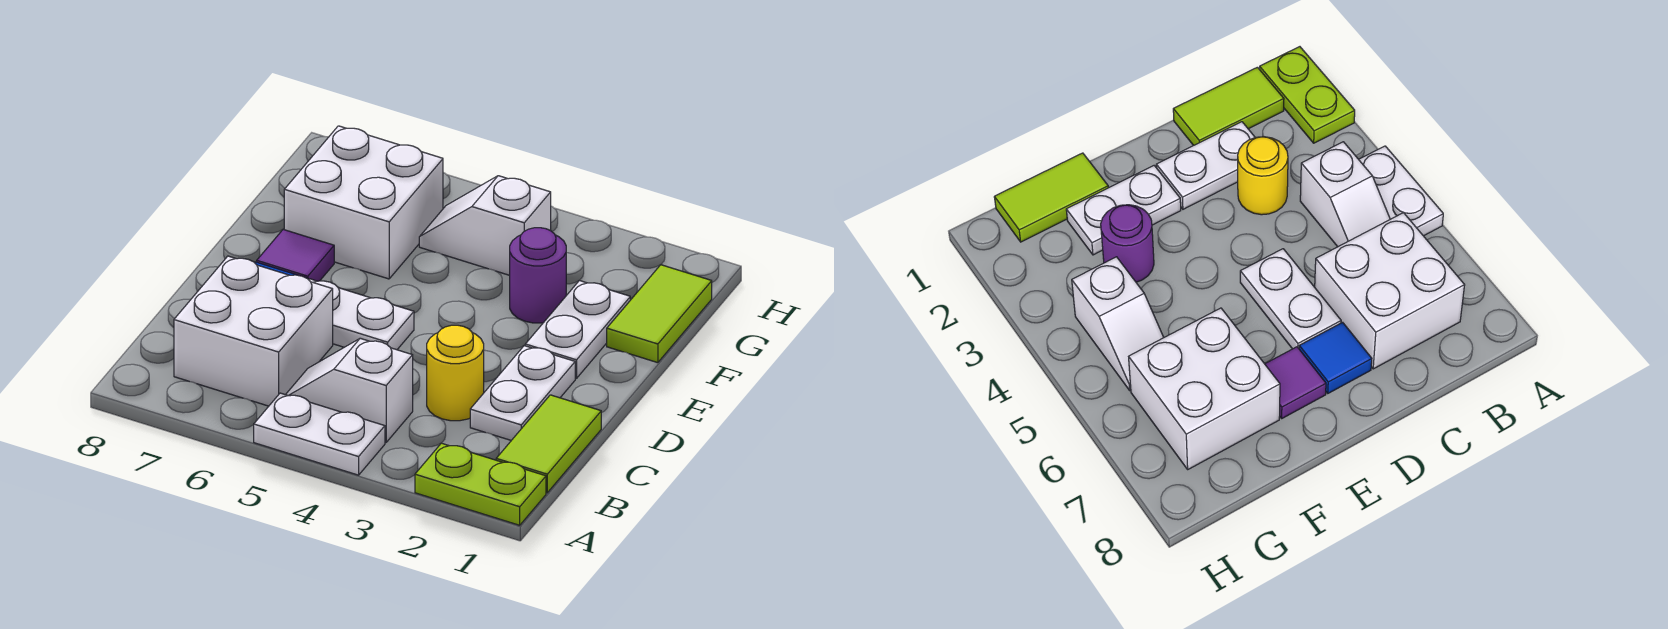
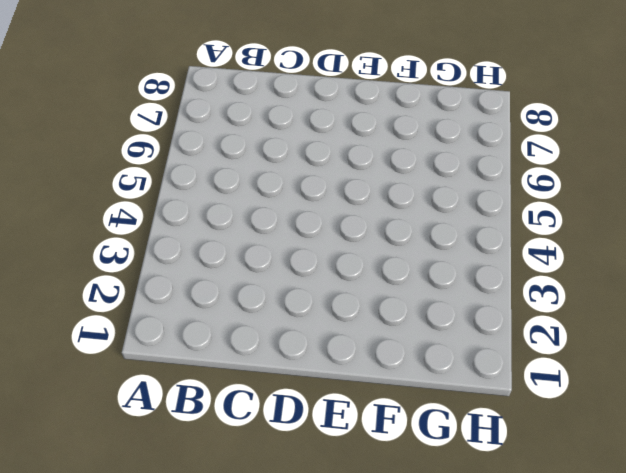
none -> lime plate A1:A2 level 1
none -> white plate A4:A5 level 1
none -> lime tile B1:C1 level 1

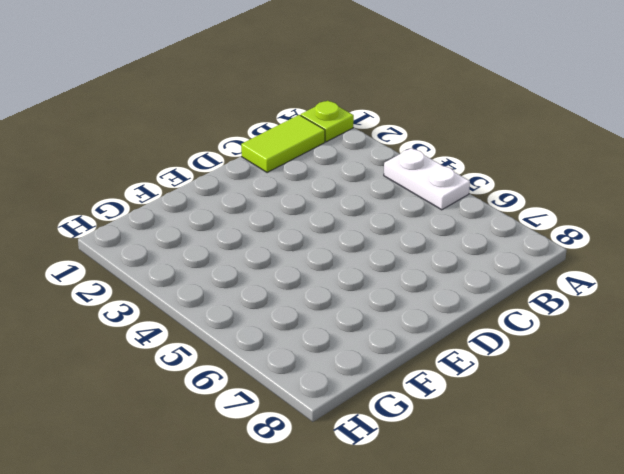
lime plate A1 level 1 -> lime plate A1:A2 level 1
none -> white slope B4:B5 level 1 top 4
none -> white brick B6:C7 level 1
none -> white plate C2:D2 level 1

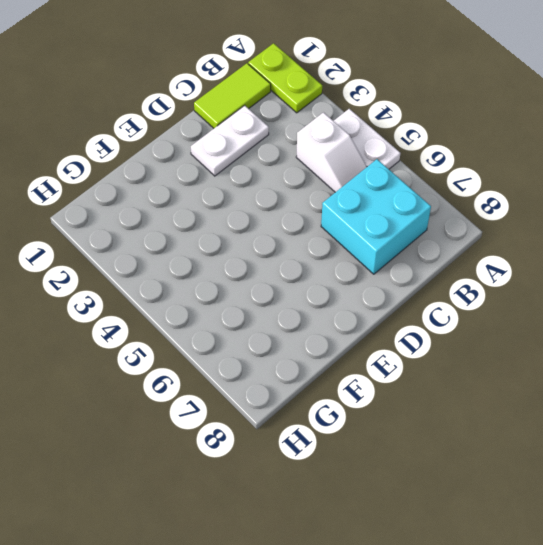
cyan brick B6:C7 level 1 -> white brick B6:C7 level 1
none -> yellow round brick C3 level 1
none -> white plate D5:D6 level 1
none -> blue tile D7 level 1

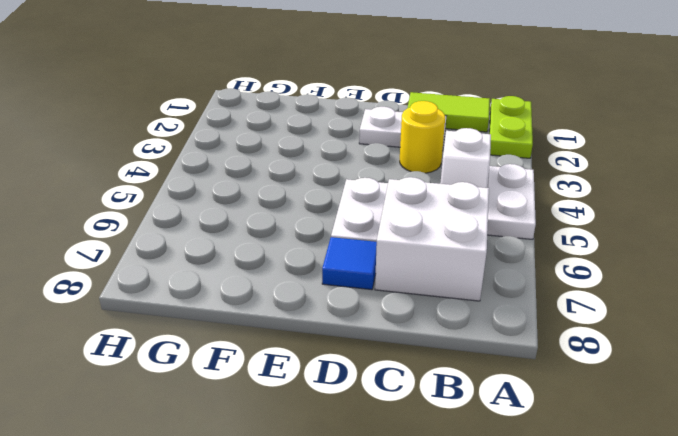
none -> white plate E2:F2 level 1
none -> purple tile E7 level 1
none -> lime tile F1:G1 level 1

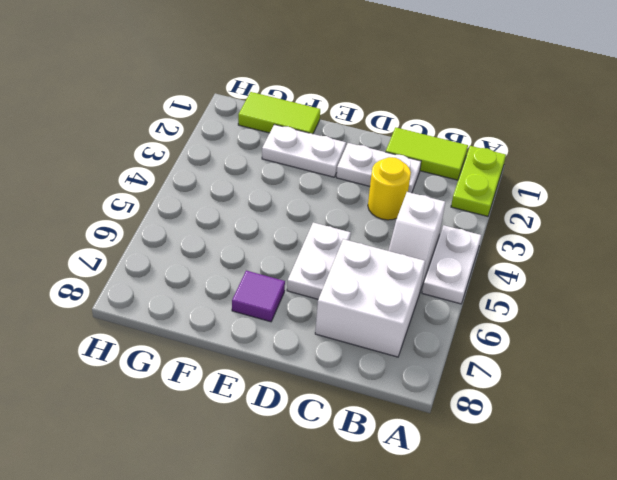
none -> blue tile D7 level 1
none -> purple round brick F3 level 1
none -> white brick F6:G7 level 1

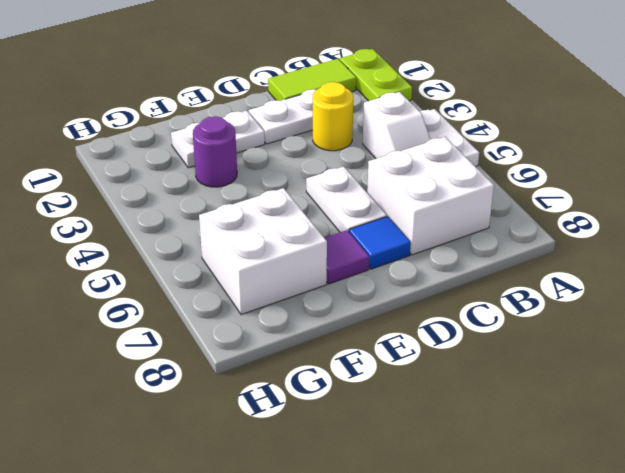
none -> lime tile F1:G1 level 1
none -> white slope G4:G5 level 1 top 4

